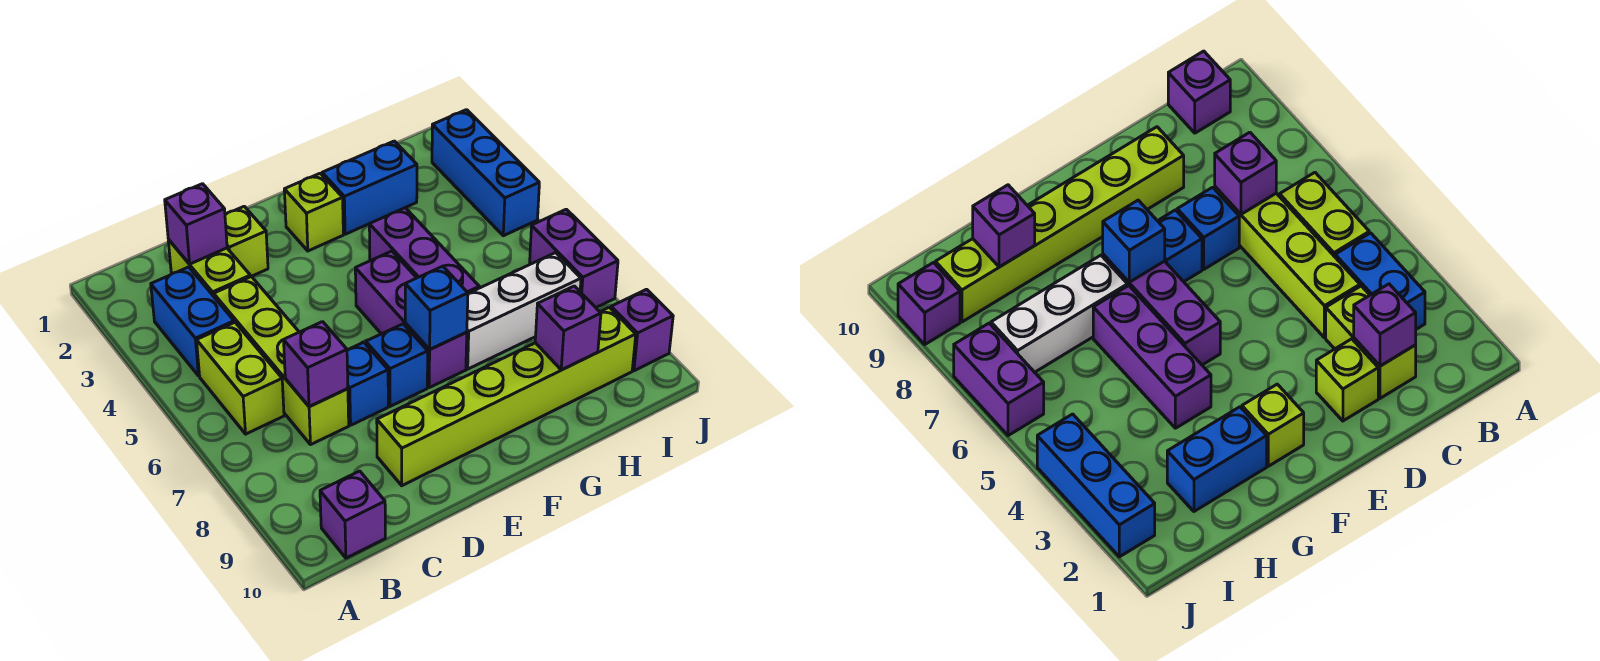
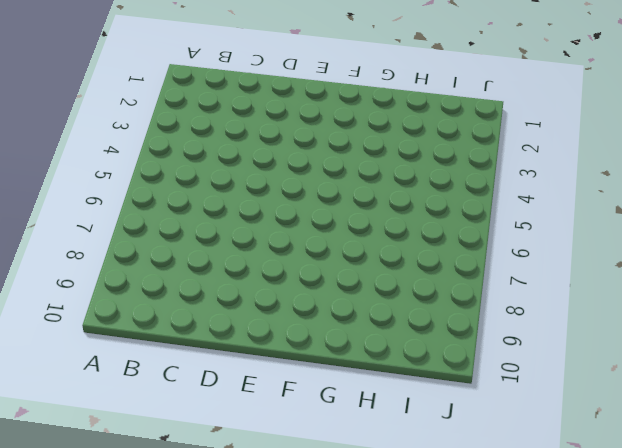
none -> blue brick B3:B4 level 1
none -> lime brick B5:B6 level 1
none -> purple brick B10 level 1

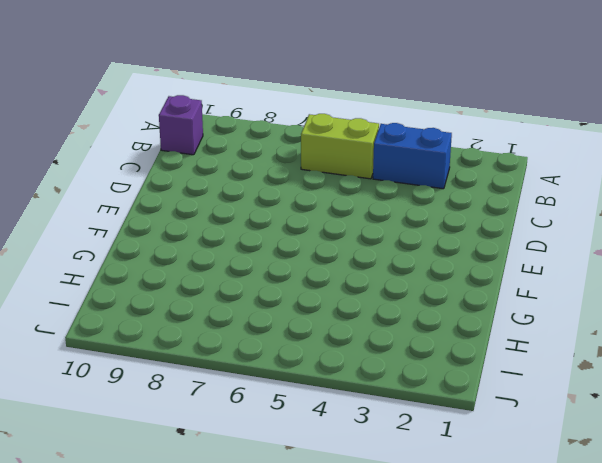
none -> lime brick C2:C3 level 1
none -> lime brick C4:C7 level 1
none -> lime brick D2 level 1

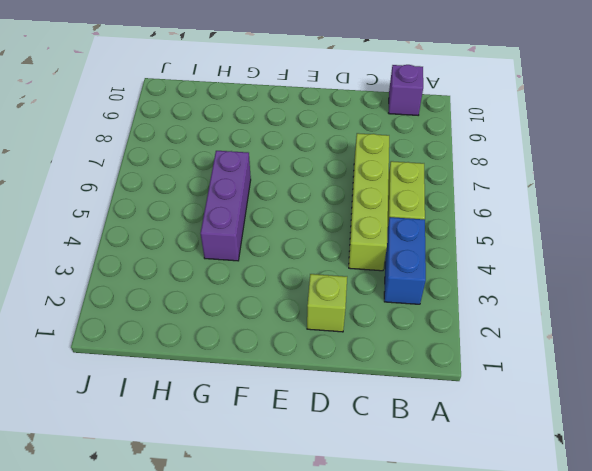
none -> lime brick C2:C3 level 1
none -> blue brick D7 level 1
none -> lime brick D9:I9 level 1

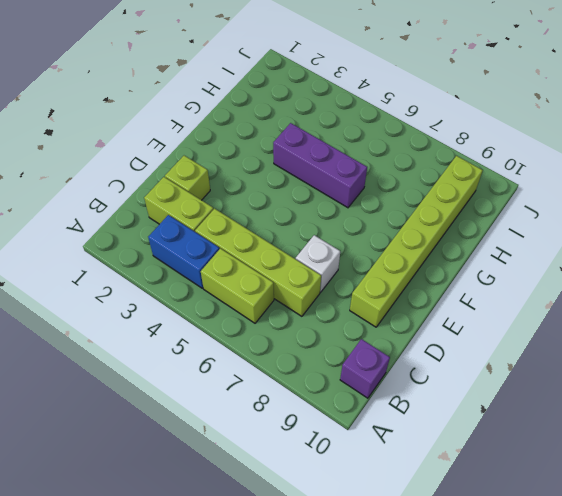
white brick D7 level 1 -> blue brick D7 level 1
none -> blue brick E7 level 1
none -> lime brick F2 level 1
none -> purple brick F5:F7 level 1

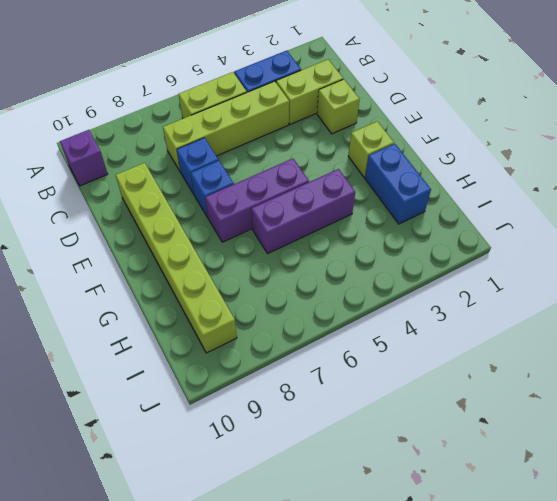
none -> white brick G7:I7 level 1
none -> blue brick J2:J4 level 1
none -> purple brick J6:J7 level 1

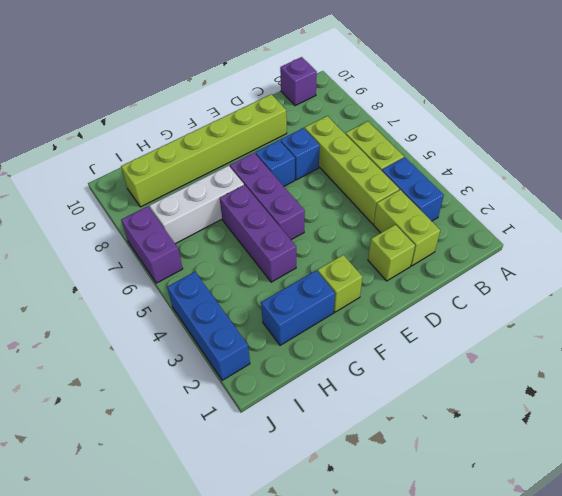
none -> purple brick J9 level 1
none -> purple brick C2 level 2
none -> purple brick C7 level 2

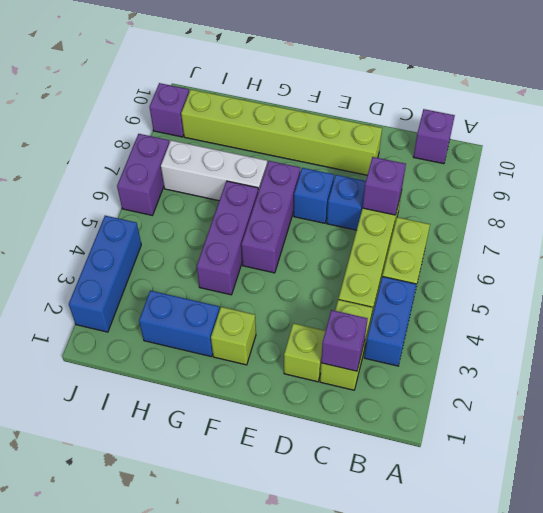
none -> blue brick F7 level 2
none -> purple brick H9 level 2

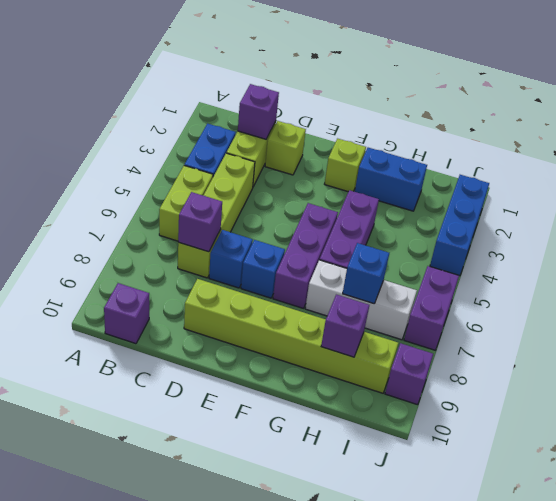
blue brick H7 level 2 -> blue brick F7 level 2

